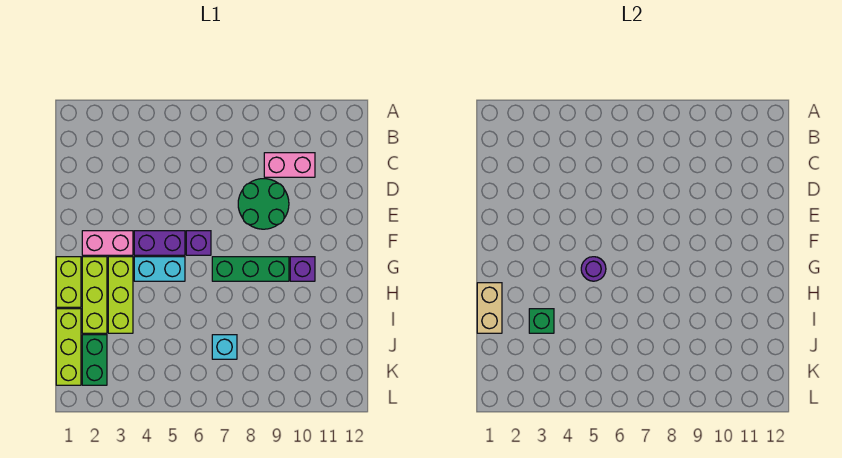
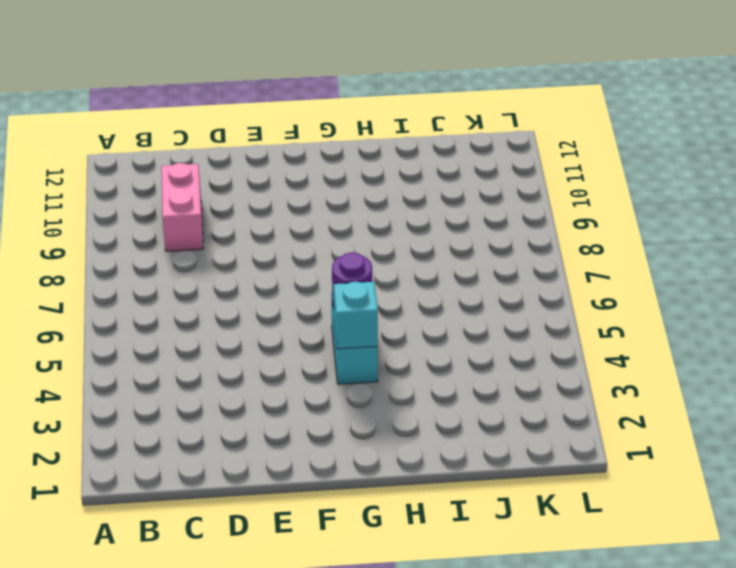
cyan brick G4 level 2 -> cyan brick J7 level 1
none -> green round brick D8:E9 level 1
none -> pink brick F2:F3 level 1
none -> purple brick F4:F5 level 1

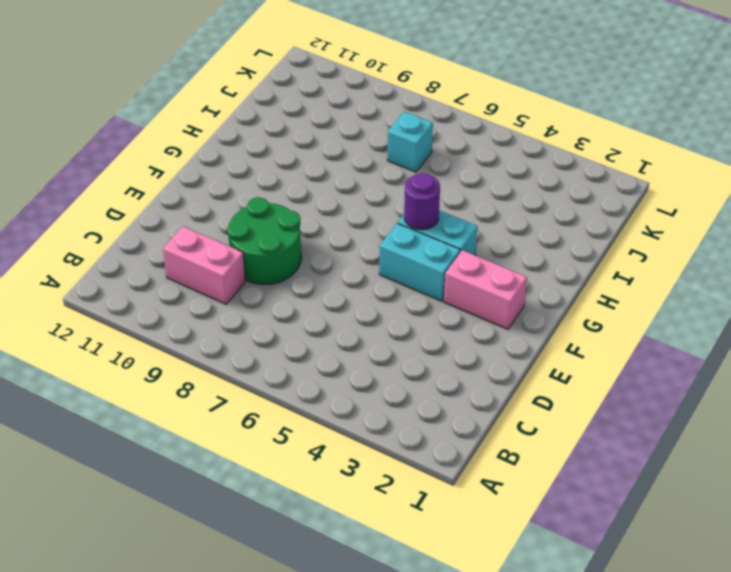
cyan brick F4:F5 level 1 -> purple brick F4:F5 level 1
none -> purple brick F6 level 1
none -> lime brick G1:H1 level 1
none -> lime brick G2:I2 level 1

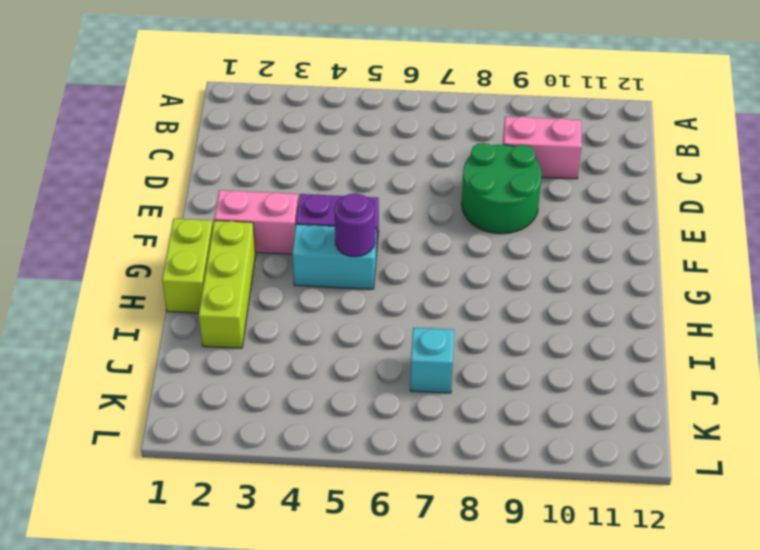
none -> purple brick F6 level 1
none -> lime brick G3:I3 level 1
none -> green brick G7:G9 level 1

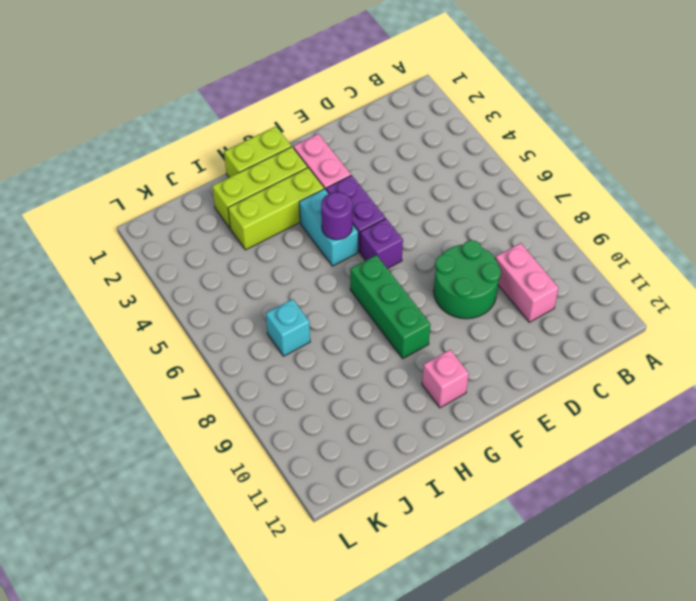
pink brick G11 level 1 -> none
none -> purple brick G10 level 1
none -> lime brick I1:K1 level 1
none -> green brick J2:K2 level 1

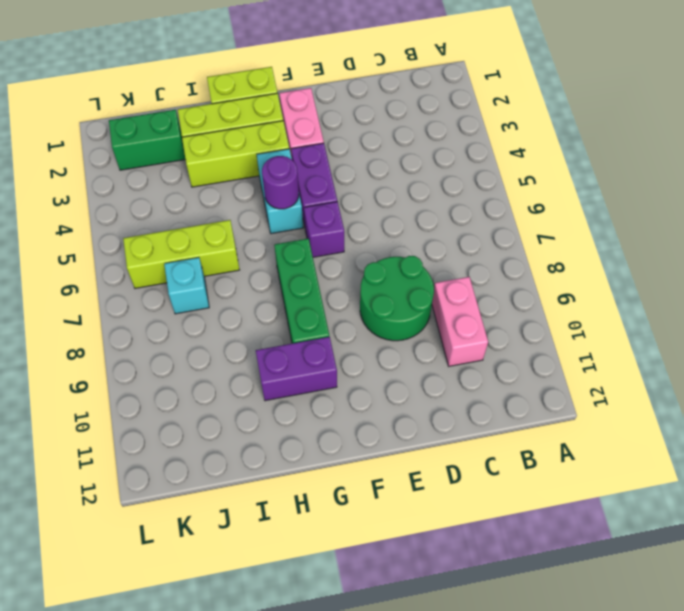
purple brick G10:H10 level 1 -> purple brick G10 level 1
lime brick I6:K6 level 1 -> lime brick I1:K1 level 1
none -> tan brick H1:I1 level 2
none -> green brick I3 level 2

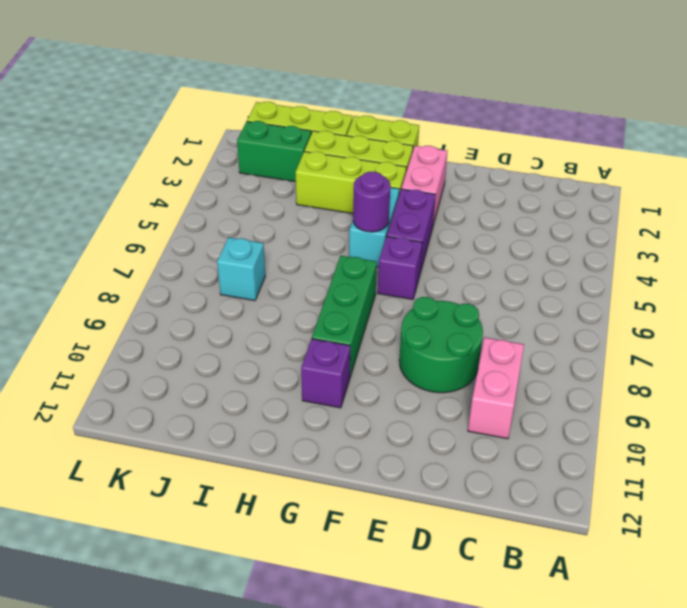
none -> tan brick H1:I1 level 2
none -> green brick I3 level 2

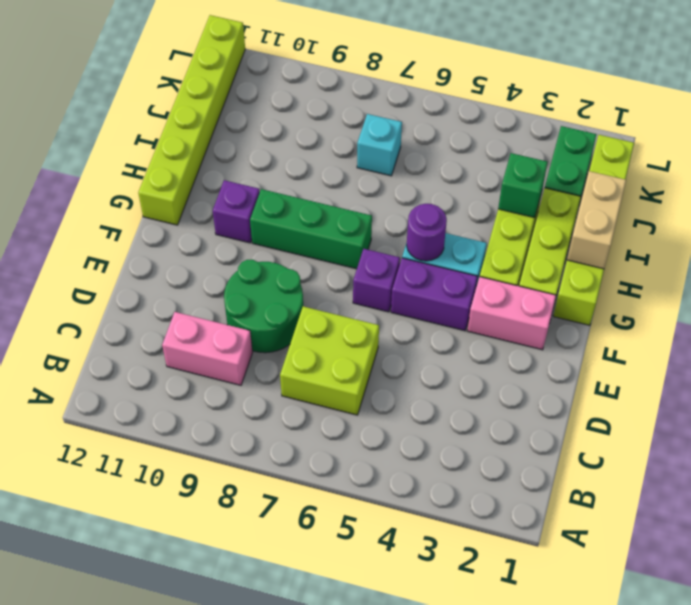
lime brick C6:D7 level 1 -> none
lime brick G12:L12 level 1 -> none

